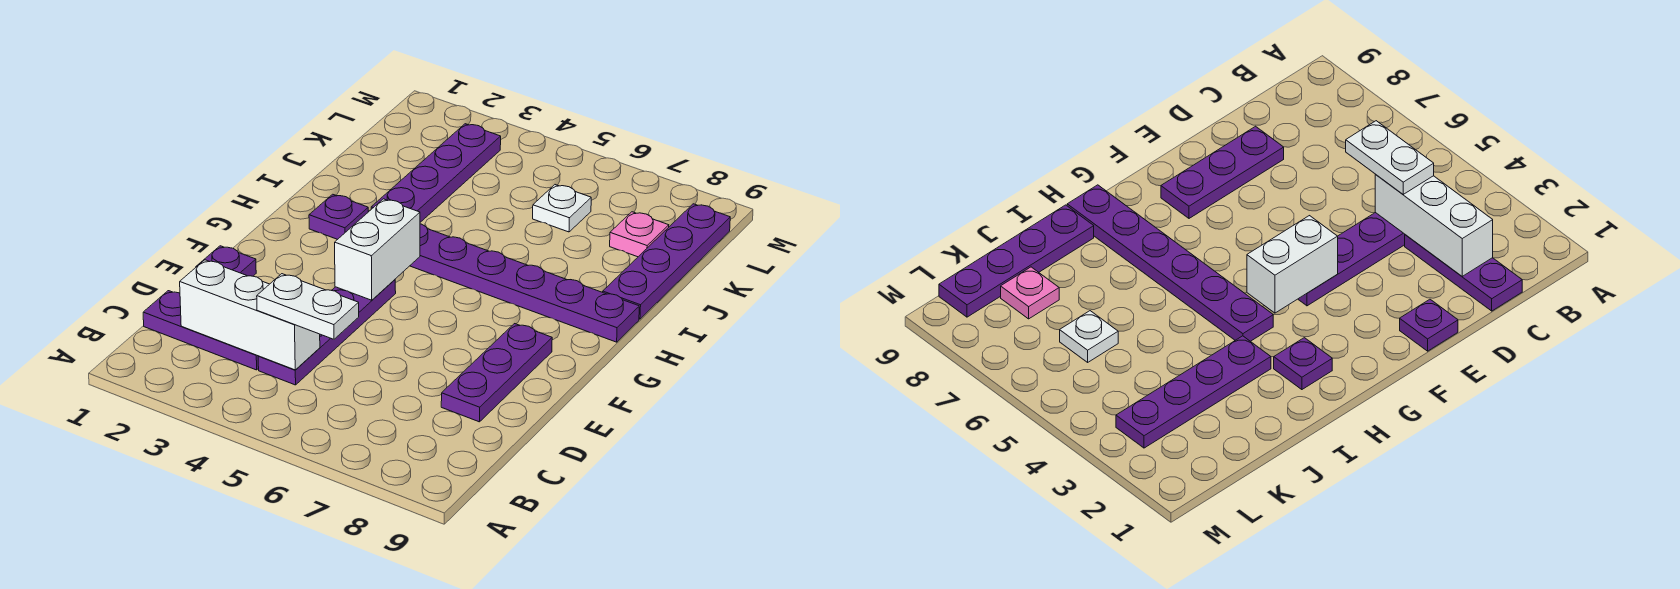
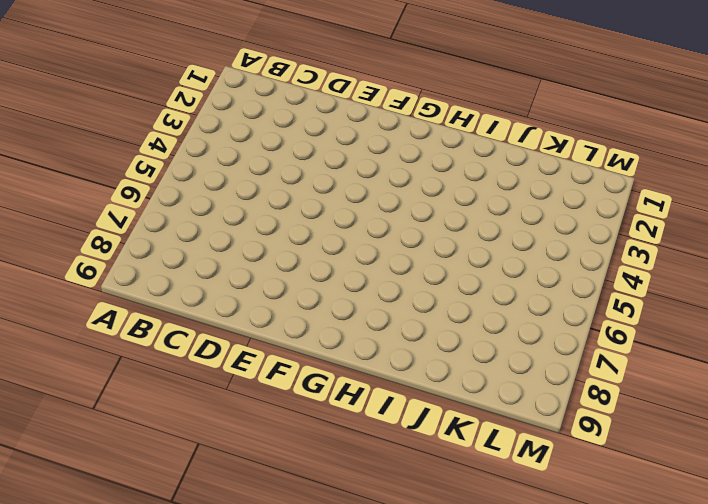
none -> purple plate C1:C3 level 1
none -> purple plate C4:F4 level 1
none -> purple plate D8:F8 level 1

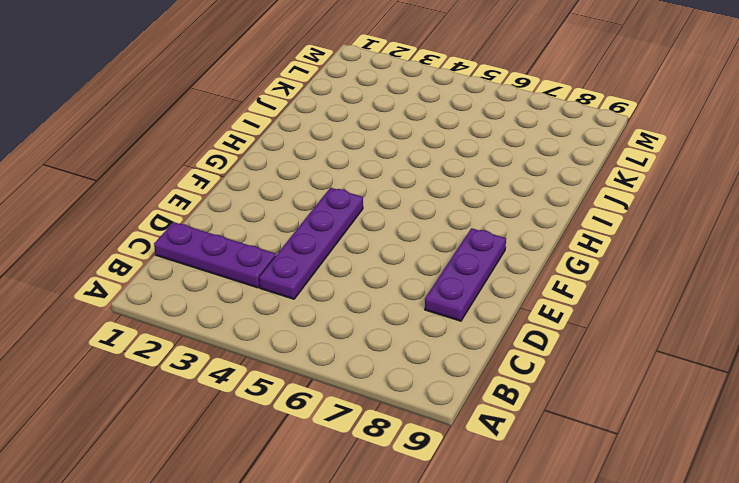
none -> purple plate E1 level 1
none -> purple plate H2 level 1
none -> purple plate H4:H9 level 1

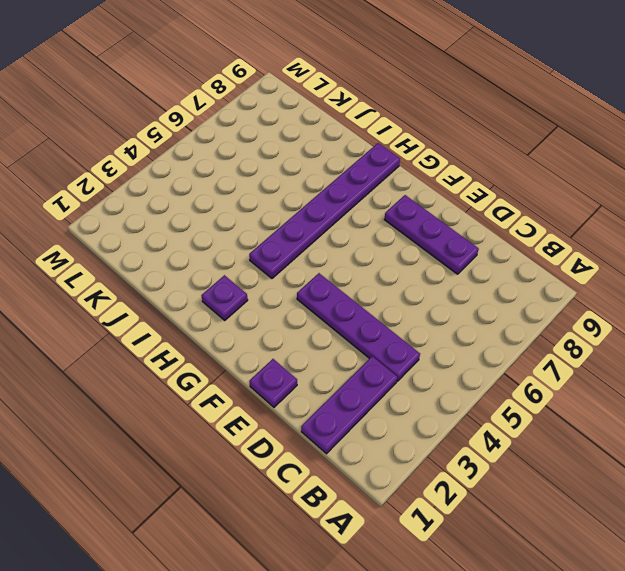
none -> purple plate I3:L3 level 1
none -> purple plate I9:L9 level 1
none -> white plate K6 level 1

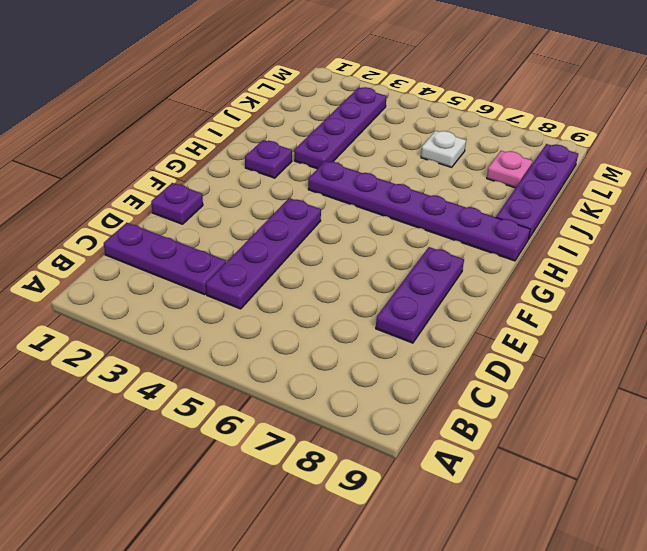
none -> white brick C2:C4 level 2
none -> white brick F4:G4 level 2
none -> white plate C4:C5 level 3

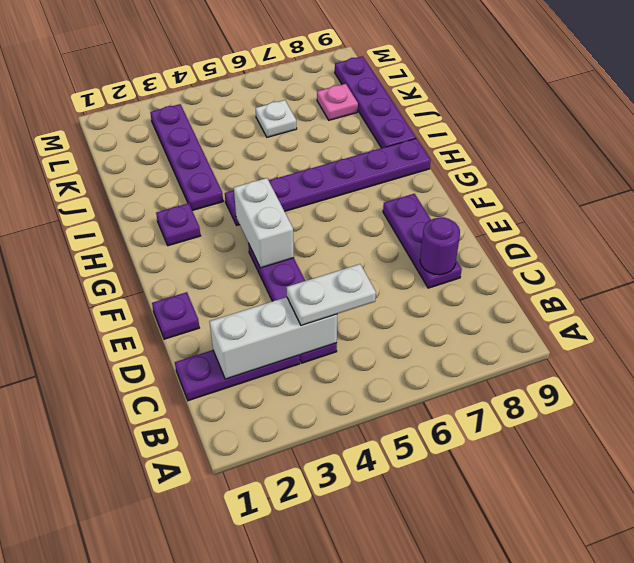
purple round brick D8 level 2 -> none

